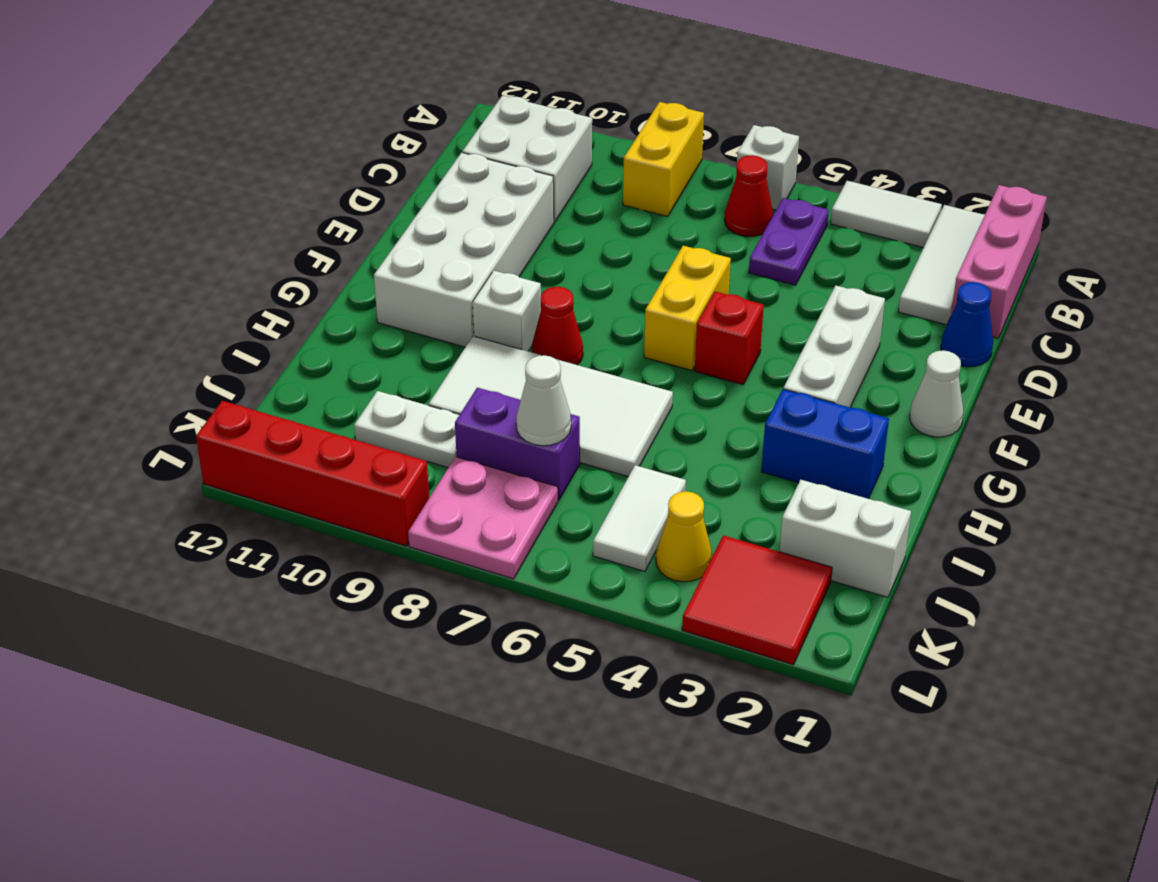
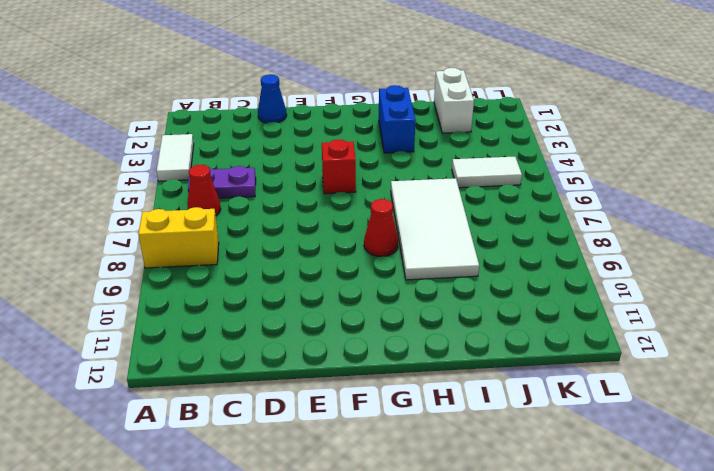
none -> pink brick A1:C1 level 1
none -> white tile A2:C2 level 1
none -> white brick A6 level 1

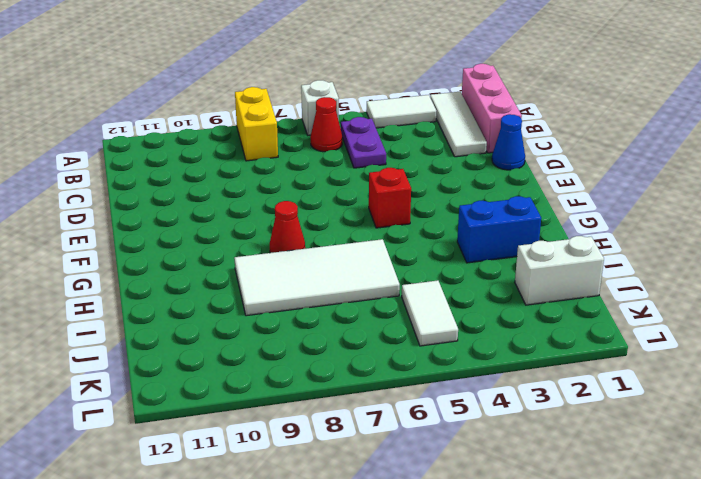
none -> white brick B10:C11 level 1
none -> white brick D10:G11 level 1
none -> white brick E3:G3 level 1

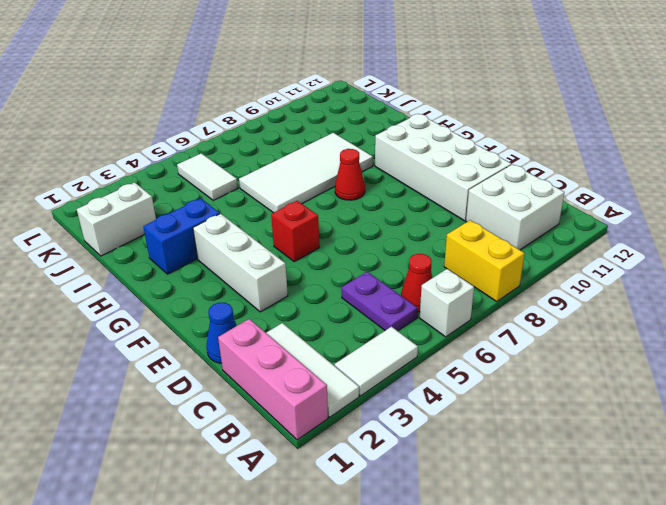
none -> yellow brick E6:F6 level 1
none -> white cone F1 level 1
none -> white brick G9 level 1

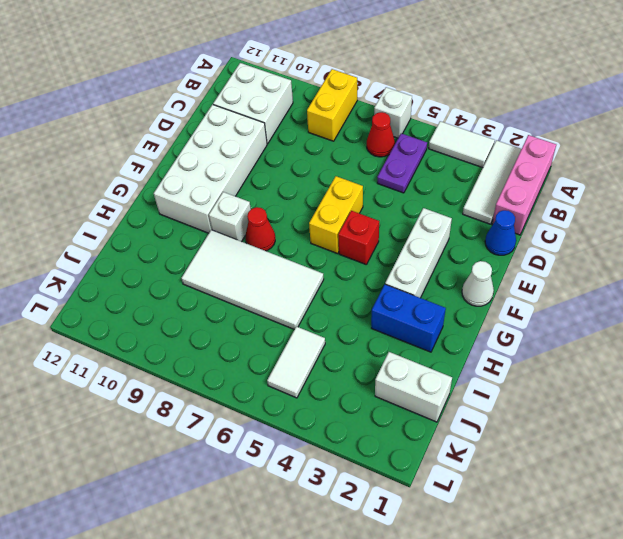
none -> purple brick J7:J8 level 1
none -> white plate J9:J10 level 1
none -> red tile K2:L3 level 1

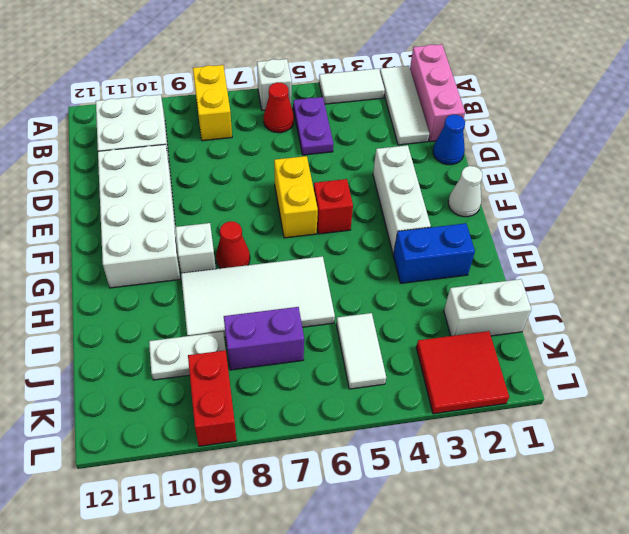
red brick K9:L9 level 1 -> red brick L9:L12 level 1
none -> yellow cone K4 level 1
none -> pink plate K7:L8 level 1
none -> white cone J7 level 2

